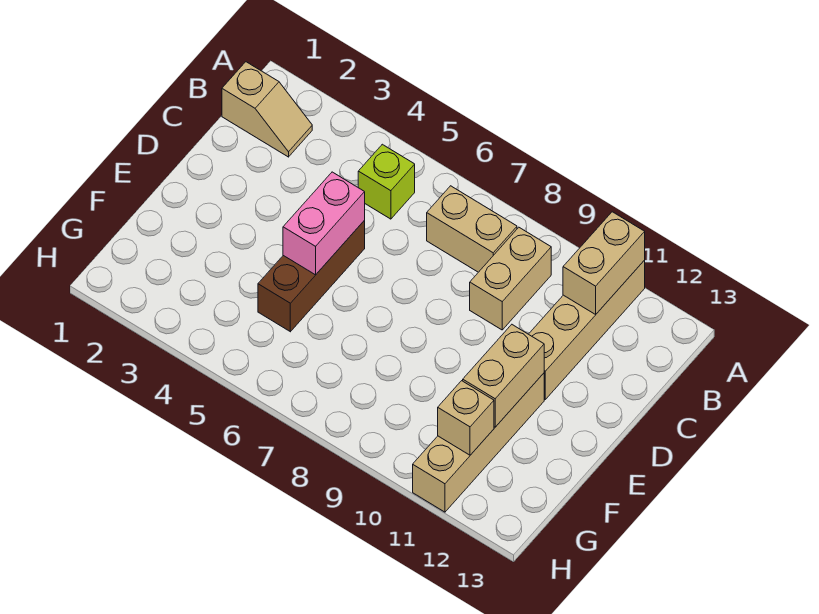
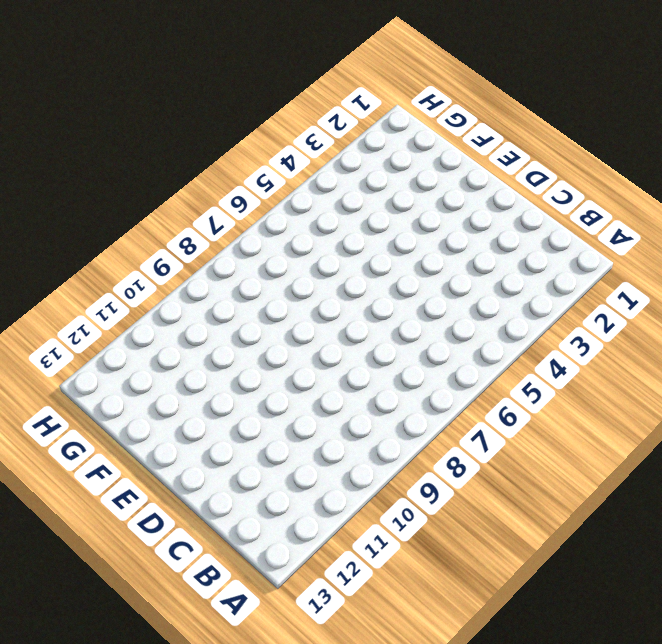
none -> tan brick A11:D11 level 1
none -> tan slope B1:B2 level 1 top 1

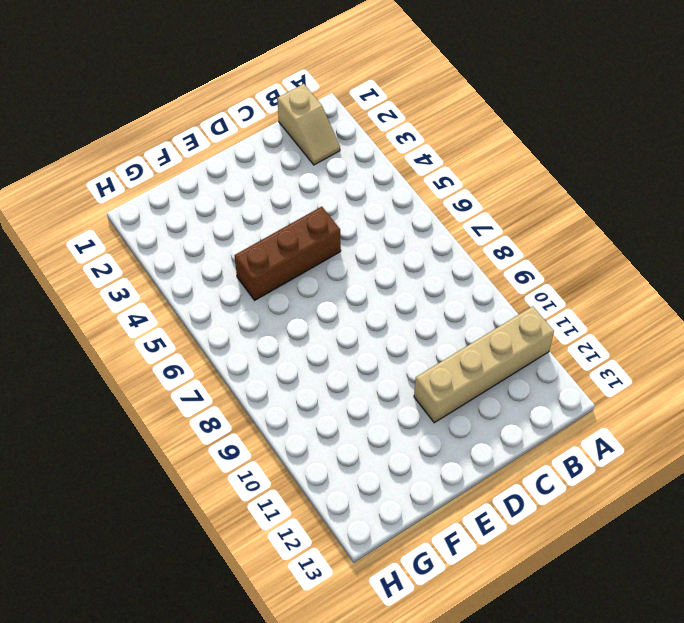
none -> lime brick B5 level 1
none -> tan brick B7:B8 level 1

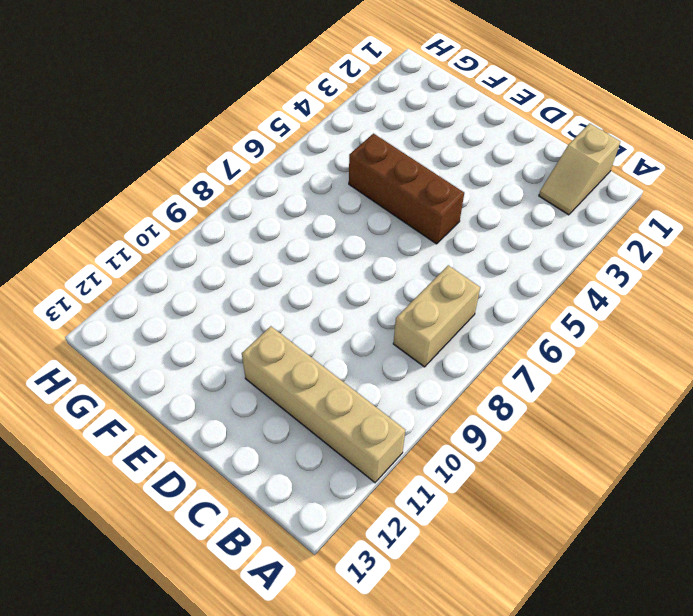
none -> lime brick B5 level 1
none -> tan brick B9:C9 level 1

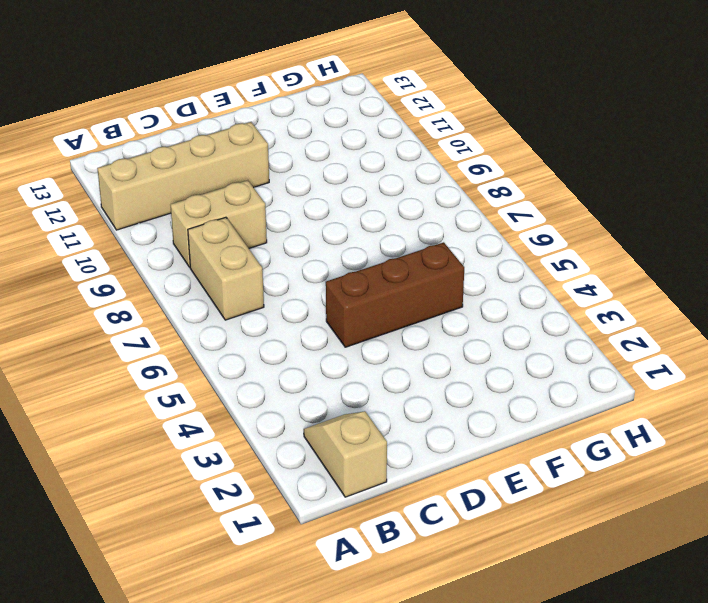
none -> lime brick B5 level 1
none -> tan brick E11:H11 level 1

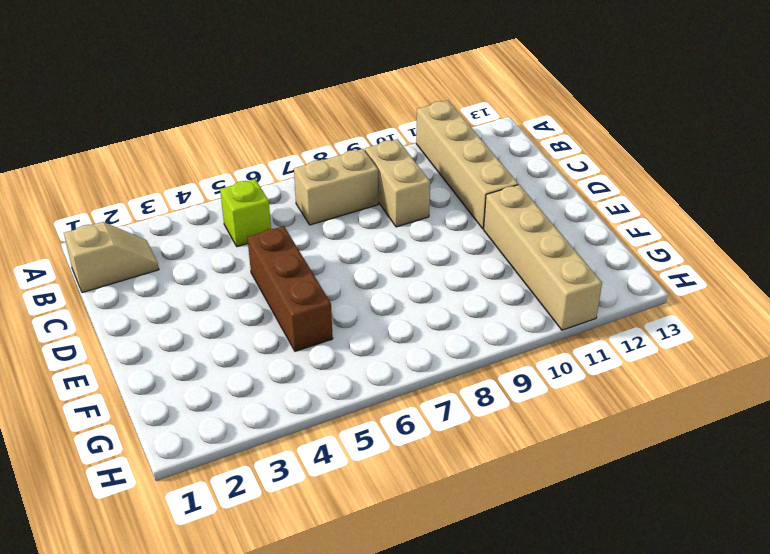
none -> tan brick A11:B11 level 2
none -> pink brick D5:E5 level 2

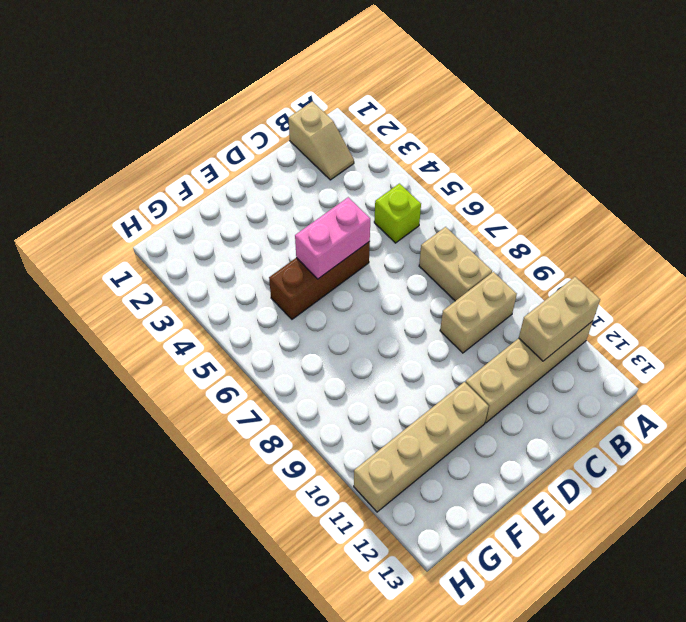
none -> tan brick E11:F11 level 2
none -> tan brick G11 level 2

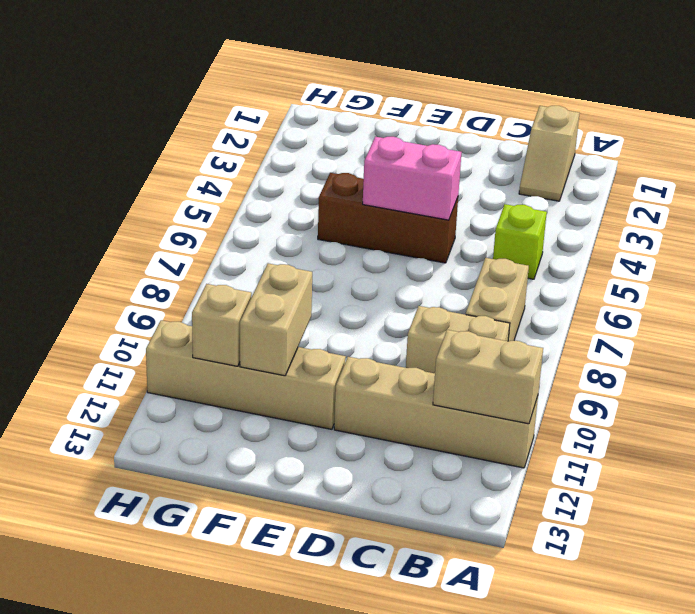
tan brick F10:F11 level 2 -> tan brick E11:F11 level 2

